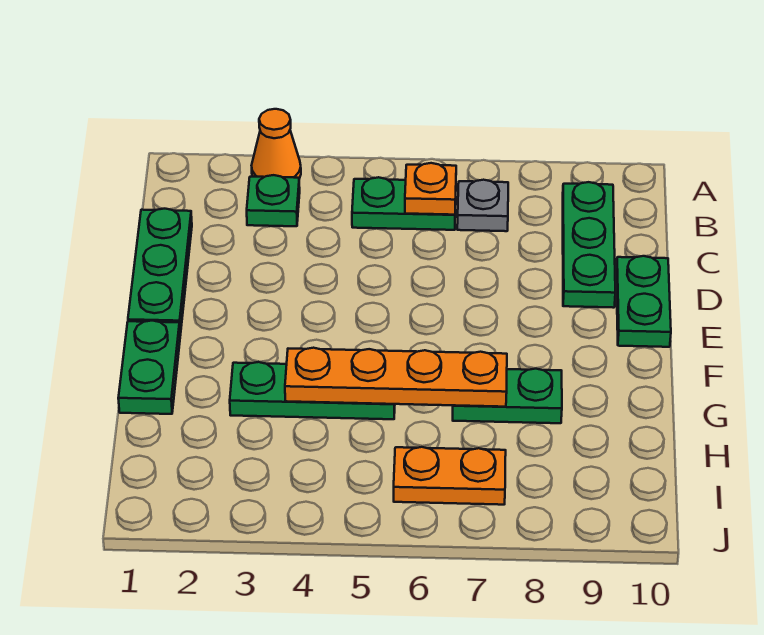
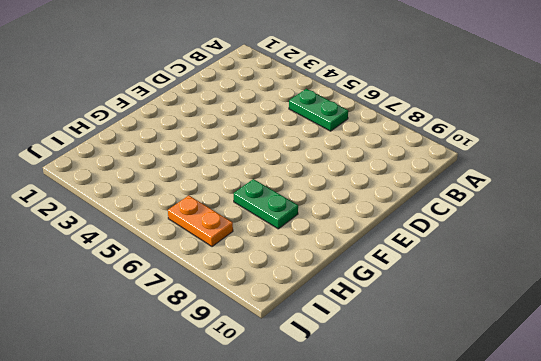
none -> orange cone A3 level 1
none -> green plate B3 level 1
none -> grey plate B7 level 1

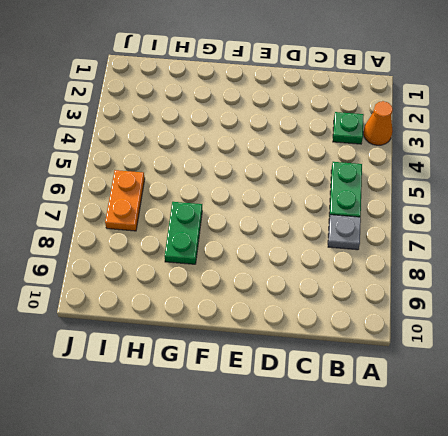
none -> green plate B9:D9 level 1
none -> green plate C1:E1 level 1
none -> green plate D10:E10 level 1

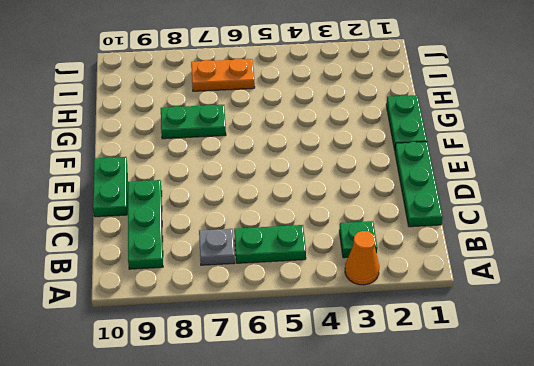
none -> green plate G3:G5 level 1
none -> orange plate B6 level 2
none -> orange plate G4:G7 level 2

